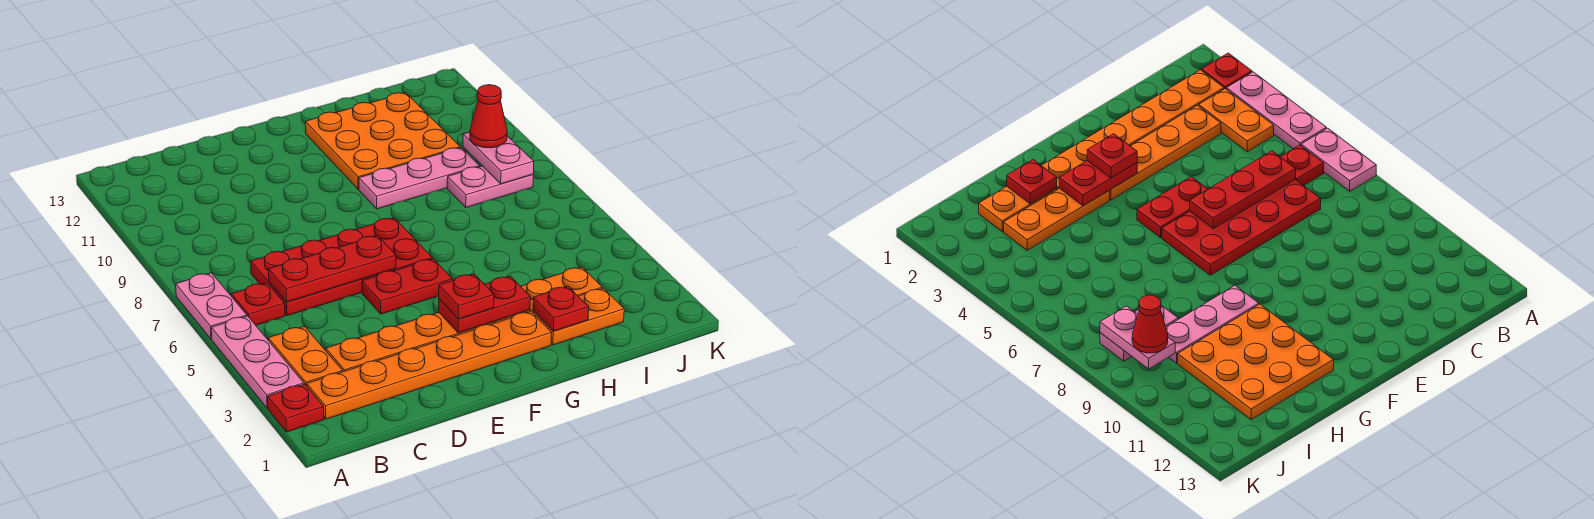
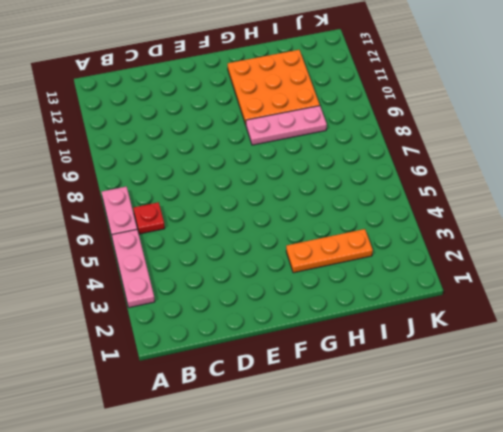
none -> red plate A2 level 1
none -> orange plate B2:G2 level 1
none -> orange plate B3:B4 level 1

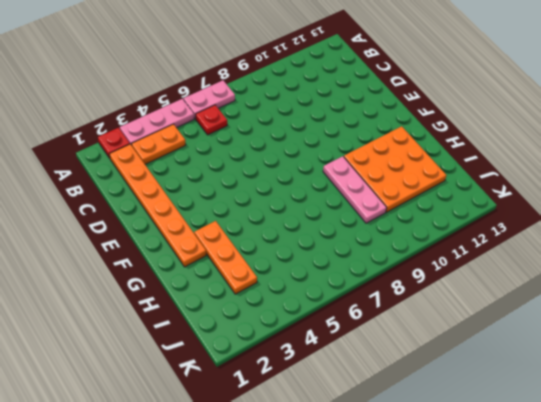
none -> orange plate C3:F3 level 1
none -> red plate C6:F7 level 1
none -> red plate E5:F5 level 1

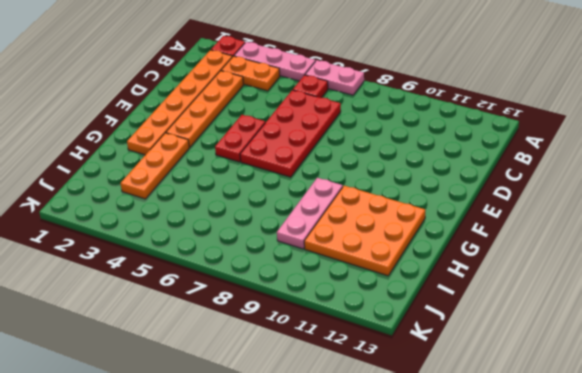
none -> orange plate H2:I2 level 1
none -> pink plate I8:J8 level 1
none -> red plate C6:E6 level 2

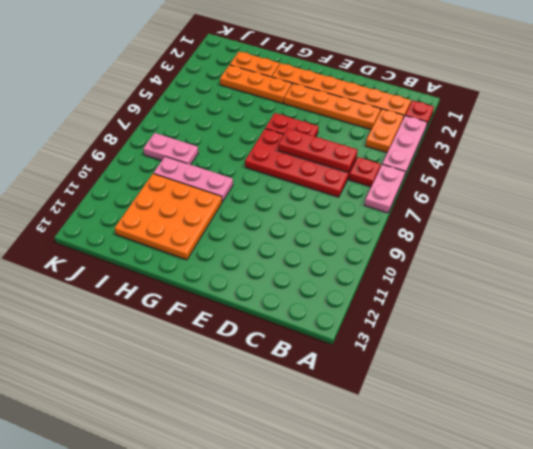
none -> red plate F3:G3 level 2
none -> red plate H2 level 2
none -> pink plate J8:J9 level 2

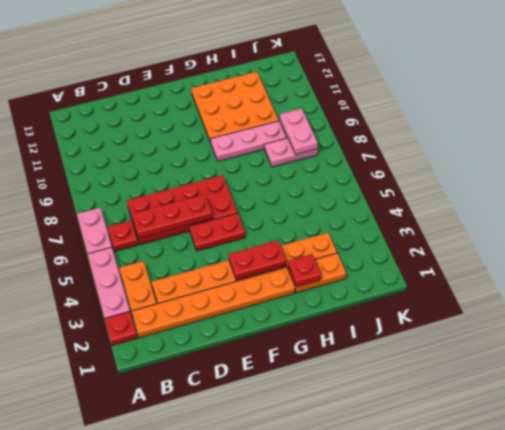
none -> red plate F3 level 3
none -> red cone J9 level 3

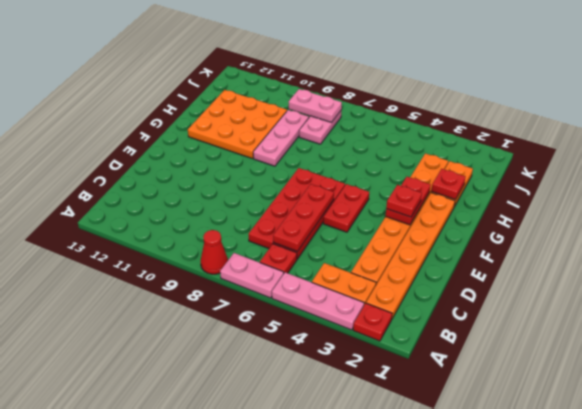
red cone A8 level 1 -> red cone J9 level 3

